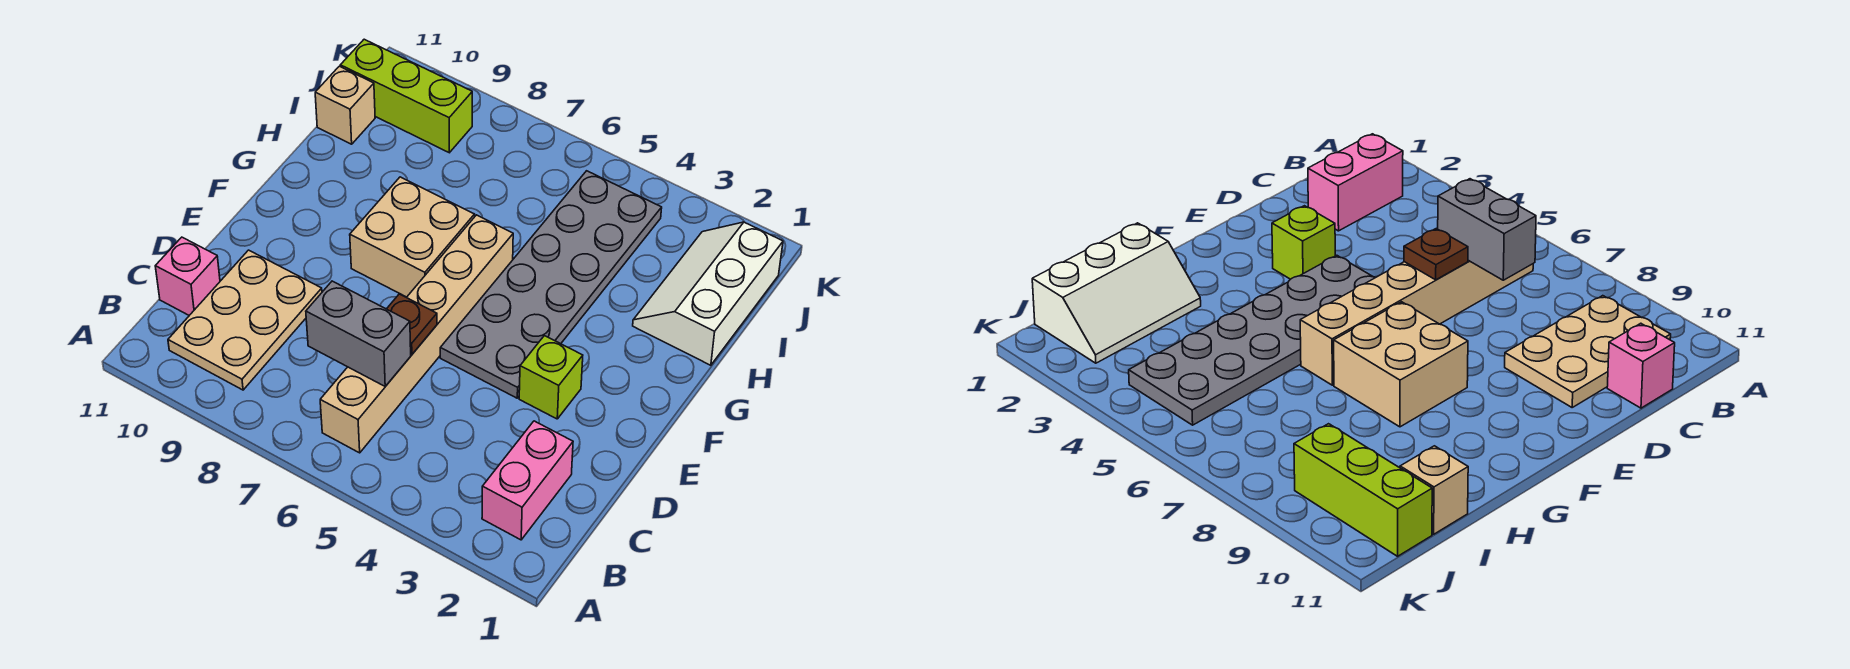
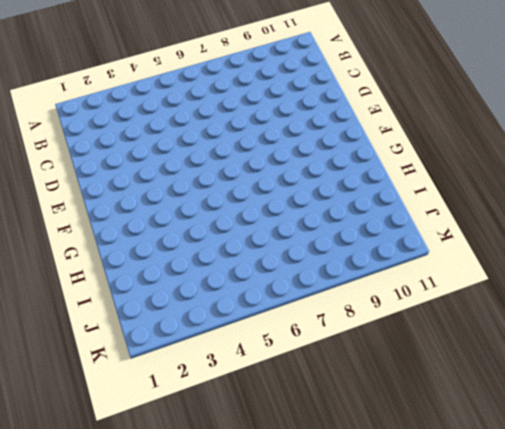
none -> pink brick B2:C2 level 1
none -> tan brick B6:G6 level 1
none -> tan plate B9:D10 level 1

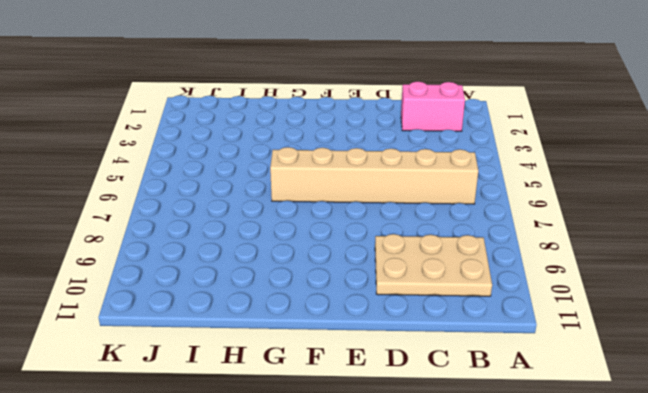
none -> pink brick C11 level 1
none -> lime brick E3 level 1
none -> grey plate E4:J5 level 1

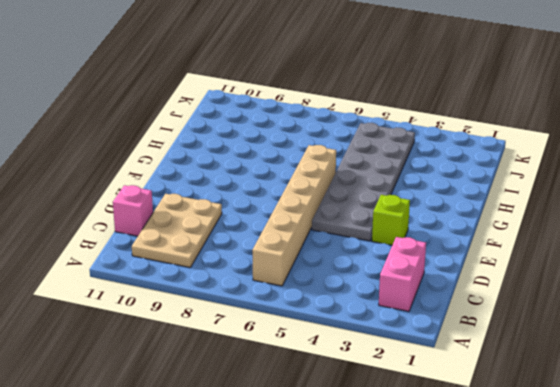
none -> tan brick F7:G8 level 1
none -> white slope H1:J2 level 1 top 1
none -> tan brick I11 level 1

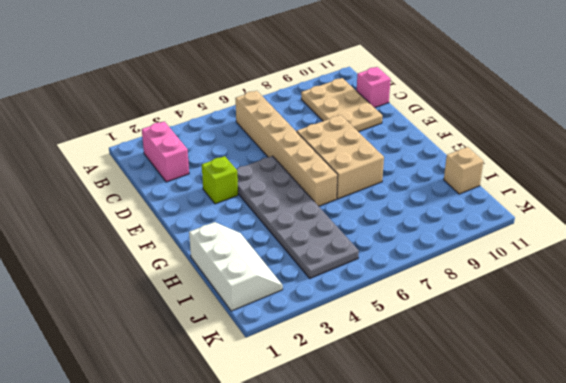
tan brick E7:G8 level 1 -> tan brick F7:G8 level 1
none -> lime brick J9:J11 level 1
none -> grey brick C6:C7 level 2
none -> brown plate D6 level 2

